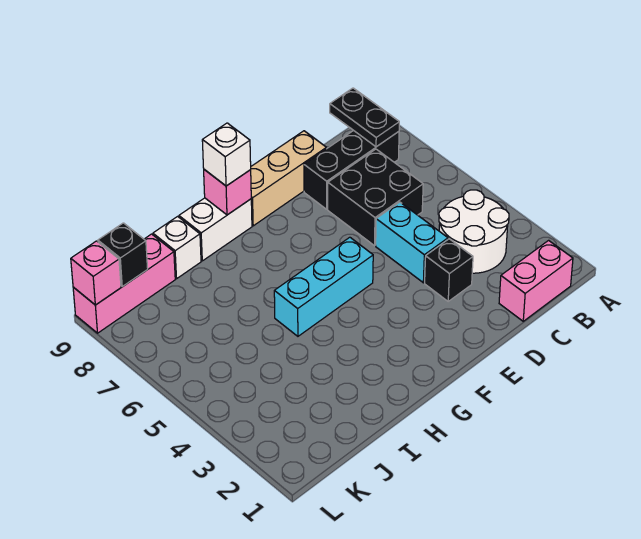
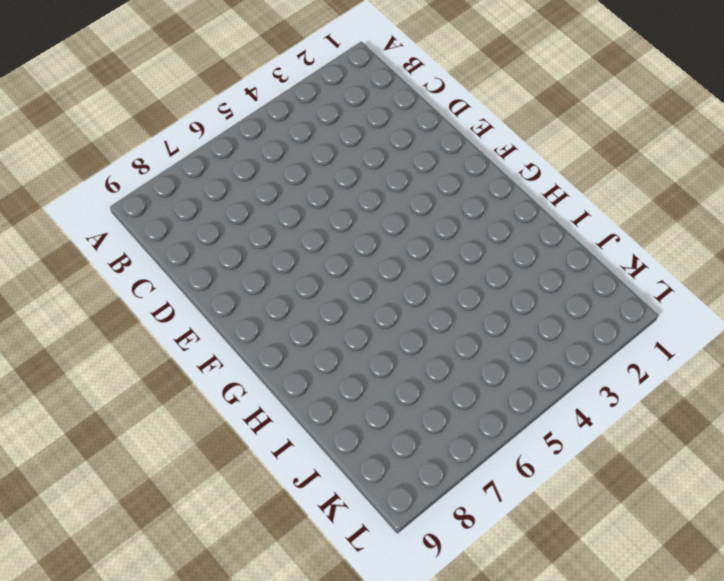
none -> pink brick B1:C1 level 1
none -> white round brick B3:C4 level 1
none -> black brick B8:D8 level 1

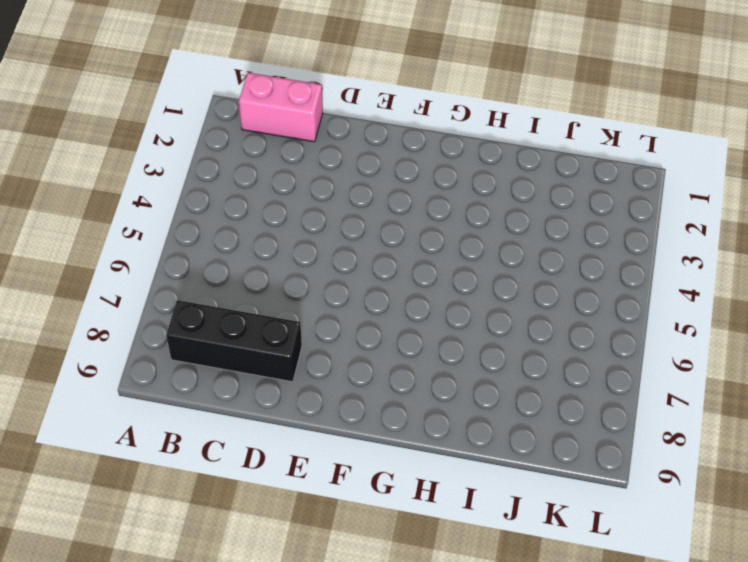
none -> white round brick B3:C4 level 1
none -> black brick C6:D7 level 1
none -> black brick D3 level 1

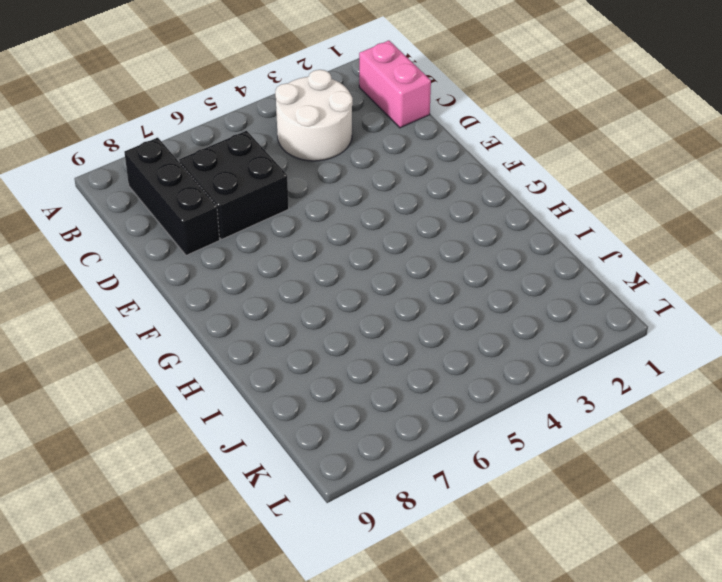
none -> black brick D3 level 1
none -> cyan brick D4:D5 level 1
none -> tan brick D9:F9 level 1

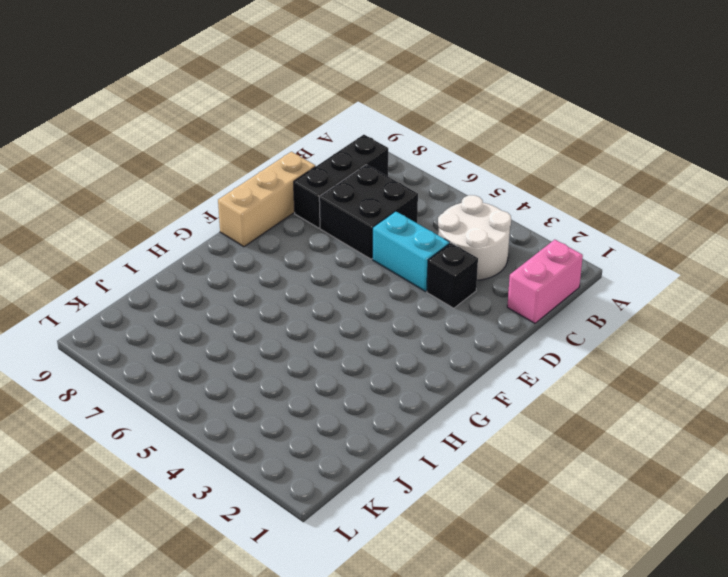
none -> cyan brick F5:H5 level 1
none -> white brick G9:H9 level 1
none -> white brick I9 level 1

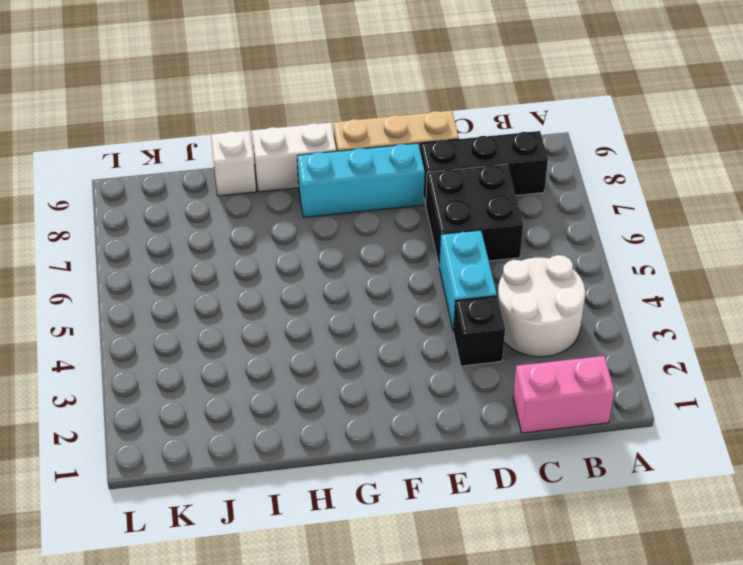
cyan brick E8:G8 level 1 -> cyan brick F5:H5 level 1
none -> pink brick J9:L9 level 1
none -> black plate B8:B9 level 2
none -> pink brick G9 level 2

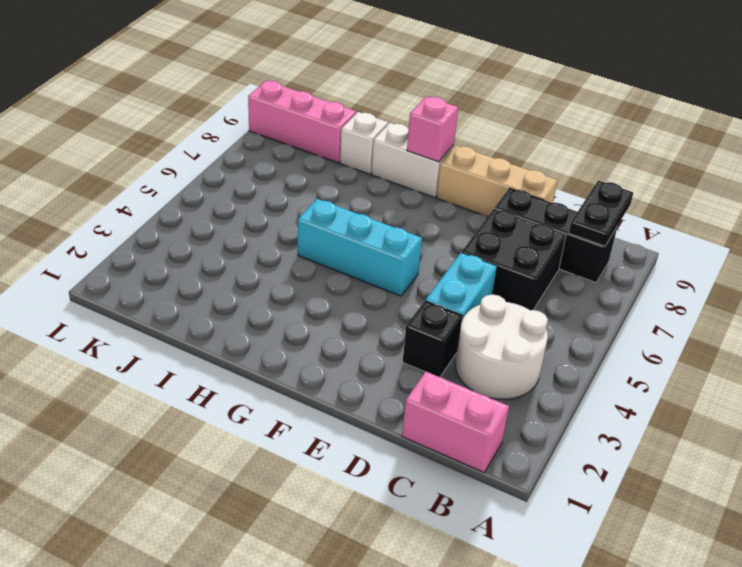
none -> black brick K9 level 2
none -> pink brick L9 level 2
none -> white brick G9 level 3

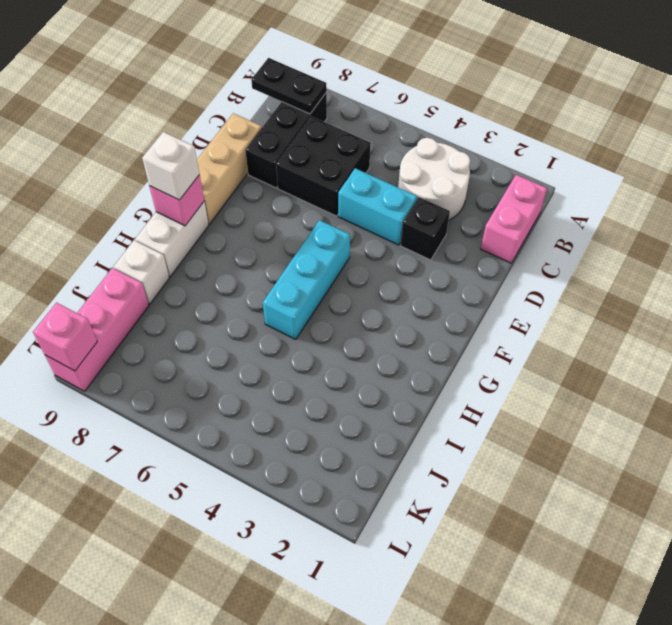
none -> black brick K9 level 2

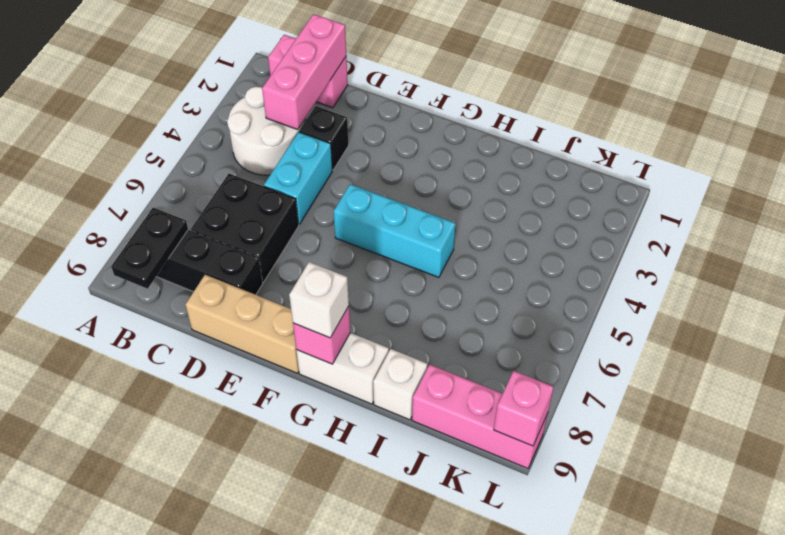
pink brick C1:C3 level 2 -> none
none -> black brick K9 level 2

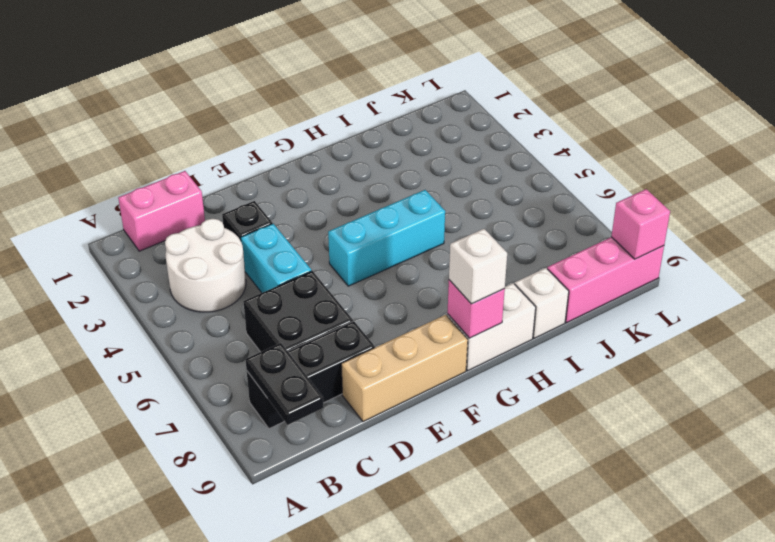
none -> black brick K9 level 2

